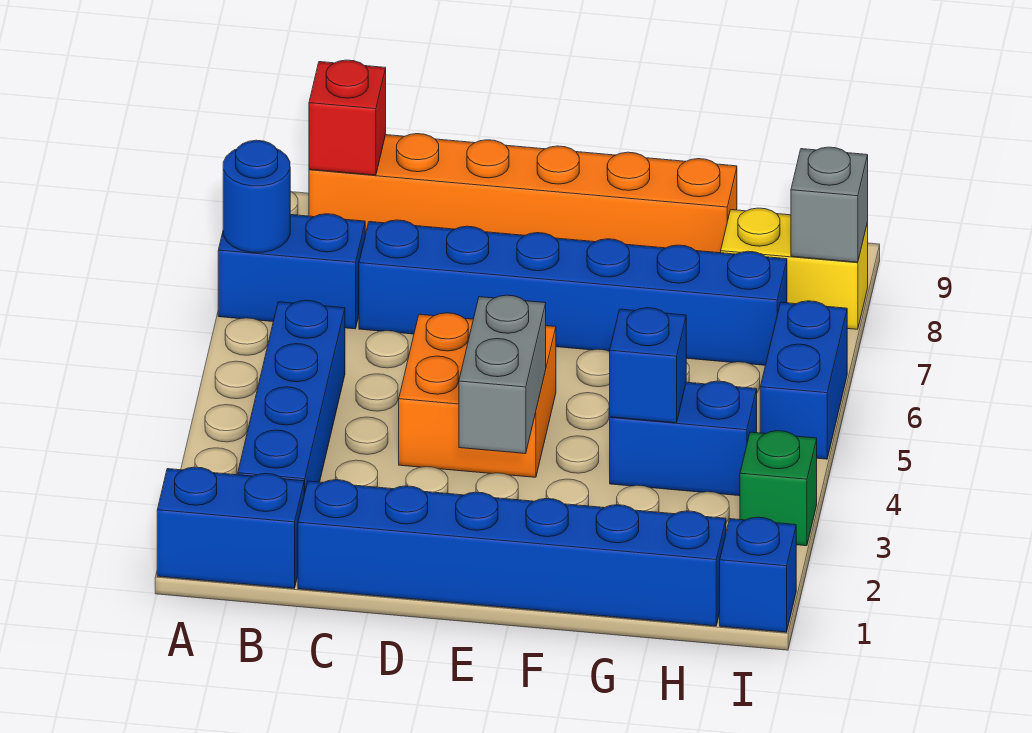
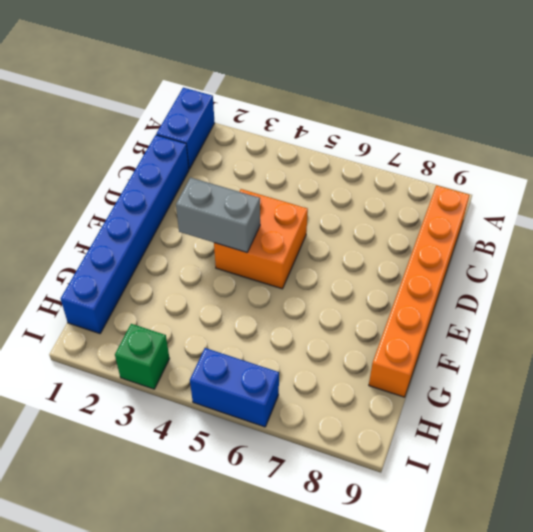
none -> blue brick A7:B7 level 1
none -> blue brick B2:B5 level 1
none -> blue brick C7:H7 level 1

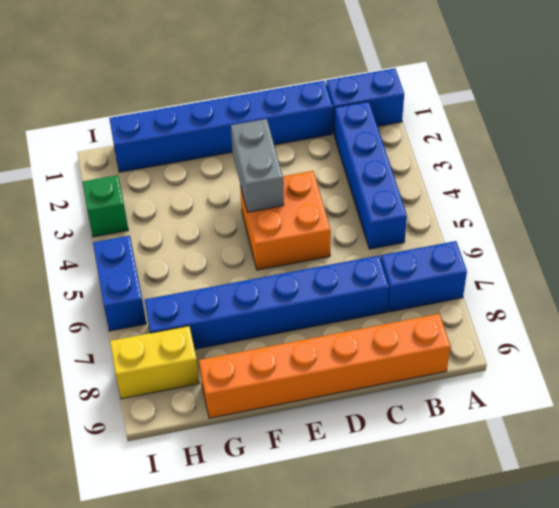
none -> blue brick G4:H4 level 1
none -> blue brick I1 level 1
none -> blue round brick A7 level 2

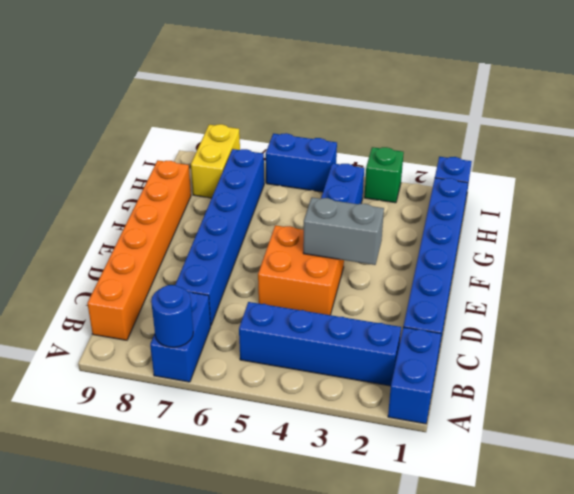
none -> red brick B9 level 2
none -> blue brick G4 level 2
none -> grey brick I8 level 2

